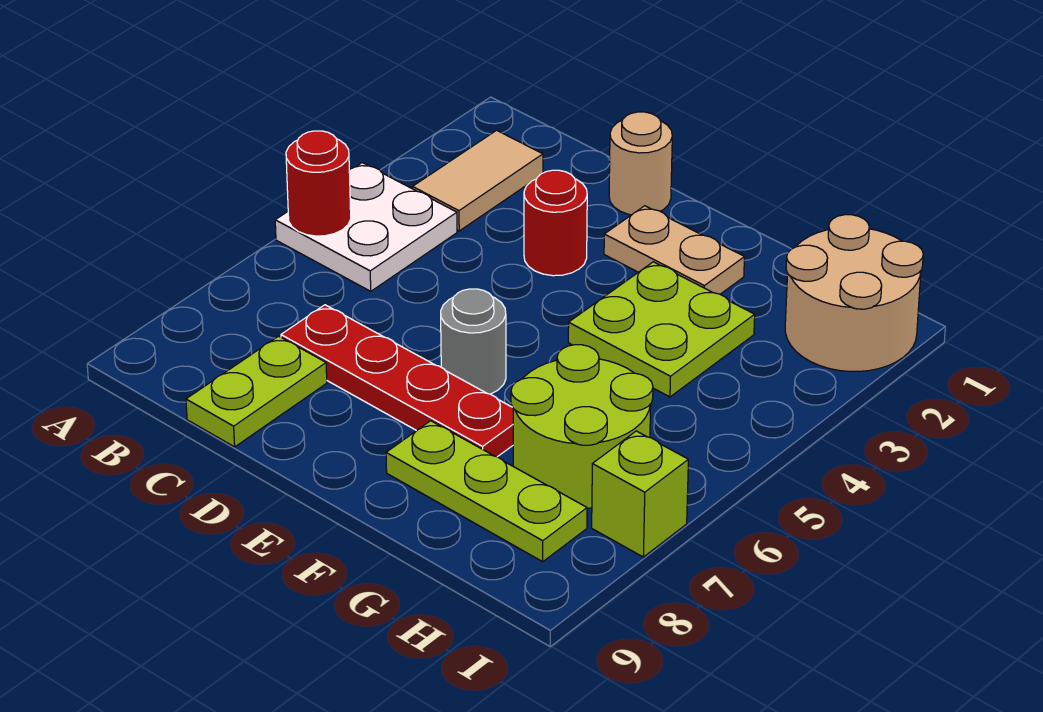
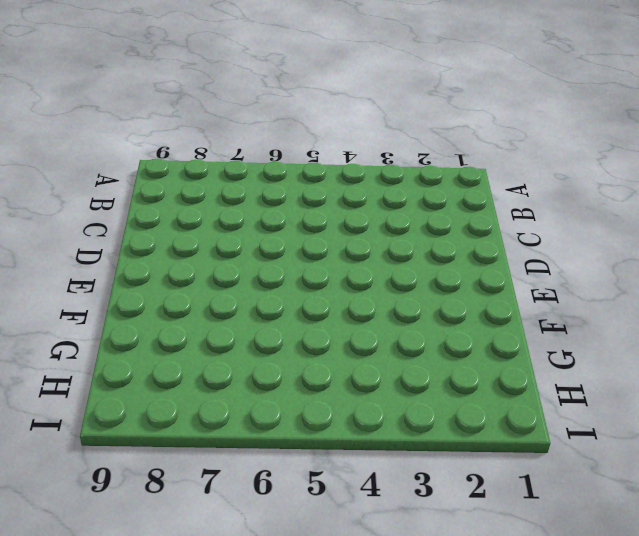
none -> white plate A4:B5 level 1
none -> tan tile B2:B3 level 1
none -> red plate C7:F7 level 1

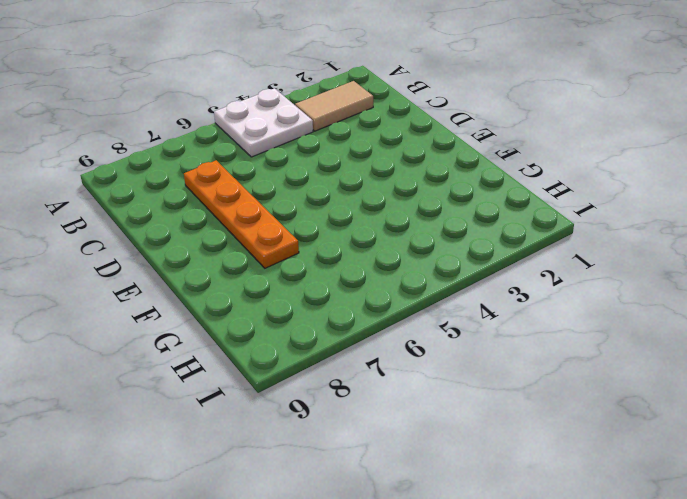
orange plate C7:F7 level 1 -> red plate C7:F7 level 1
none -> lime plate C8:C9 level 1
none -> tan round brick D1 level 1
none -> red round brick D3 level 1

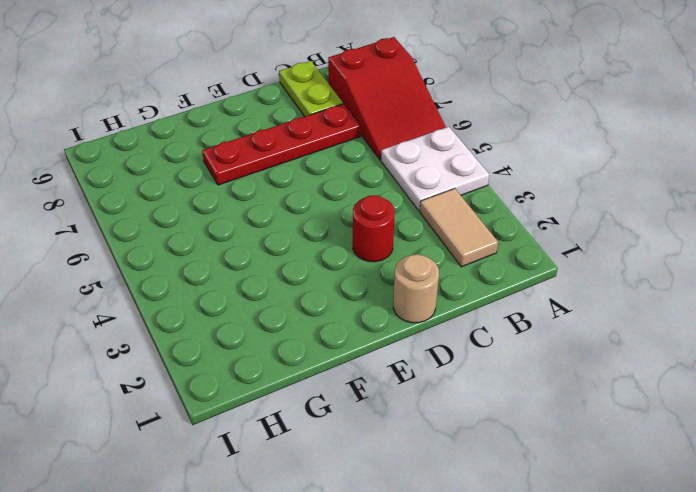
red slope A6:B8 level 1 top 8 -> none
none -> tan plate E2:F2 level 1
none -> grey round brick E6 level 1
none -> lime plate F3:G4 level 1

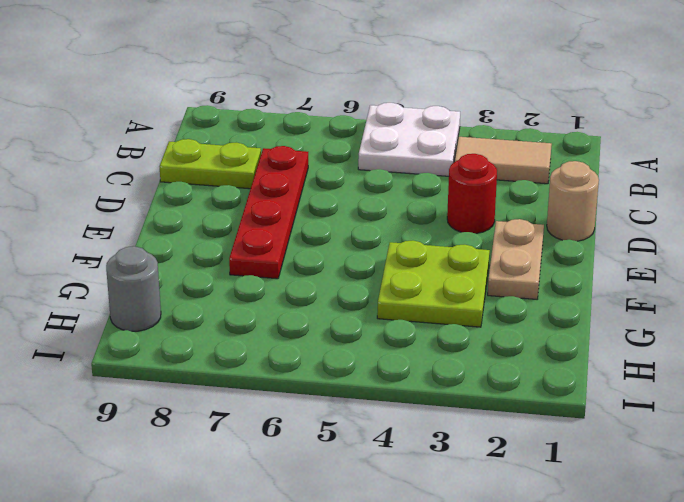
grey round brick H9 level 1 -> grey round brick E6 level 1
none -> lime plate F8:H8 level 1
none -> lime round brick G6:H7 level 1
none -> tan round brick H1:I2 level 1

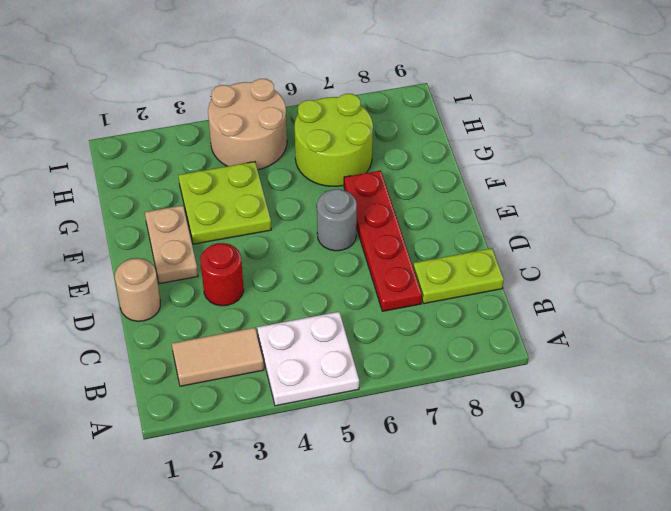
tan round brick H4:I5 level 1 -> tan round brick H1:I2 level 1
none -> lime plate F8:H8 level 1
none -> lime brick I7 level 1
none -> red round brick A5 level 2

